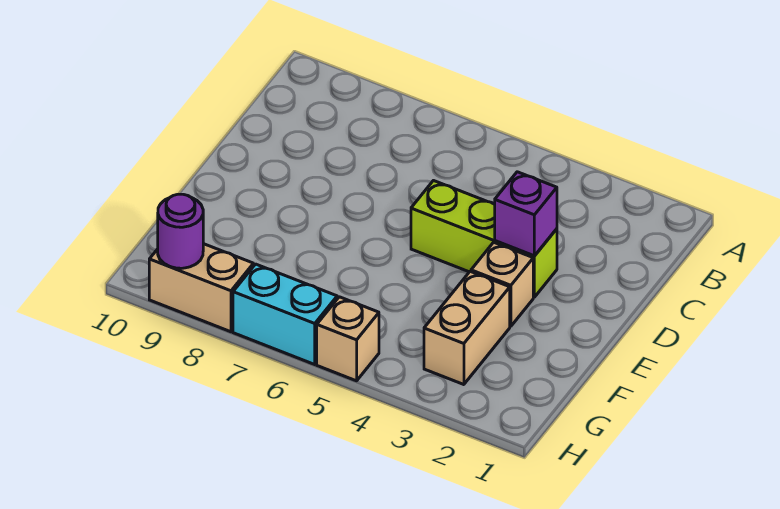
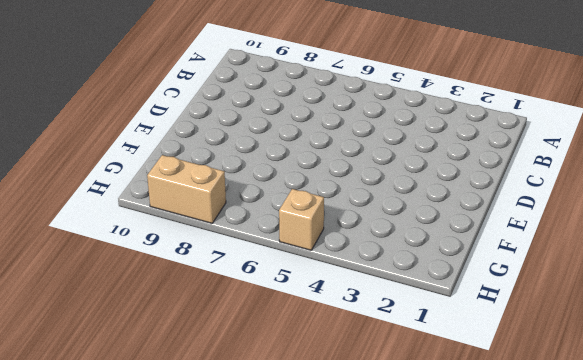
none -> lime brick D3:D5 level 1
none -> tan brick E3 level 1

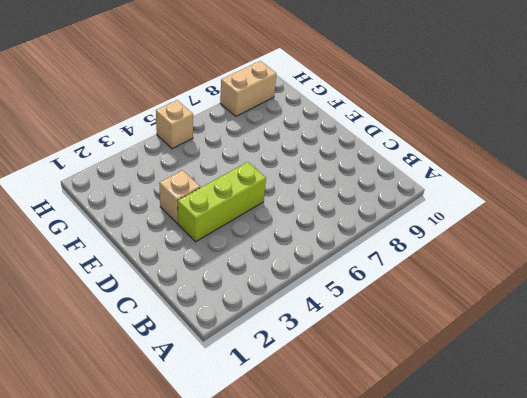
none -> tan brick F3:G3 level 1
none -> cyan brick H6:H7 level 1

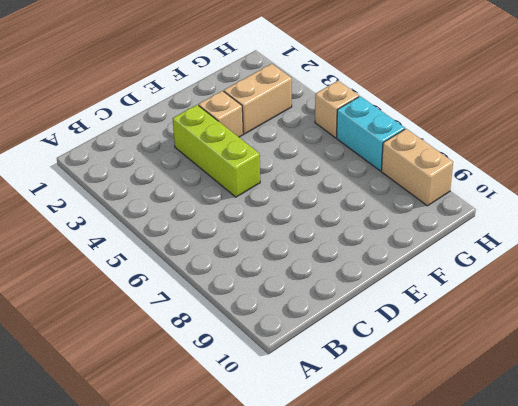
none -> purple brick D3 level 2
none -> purple round brick H9 level 2

